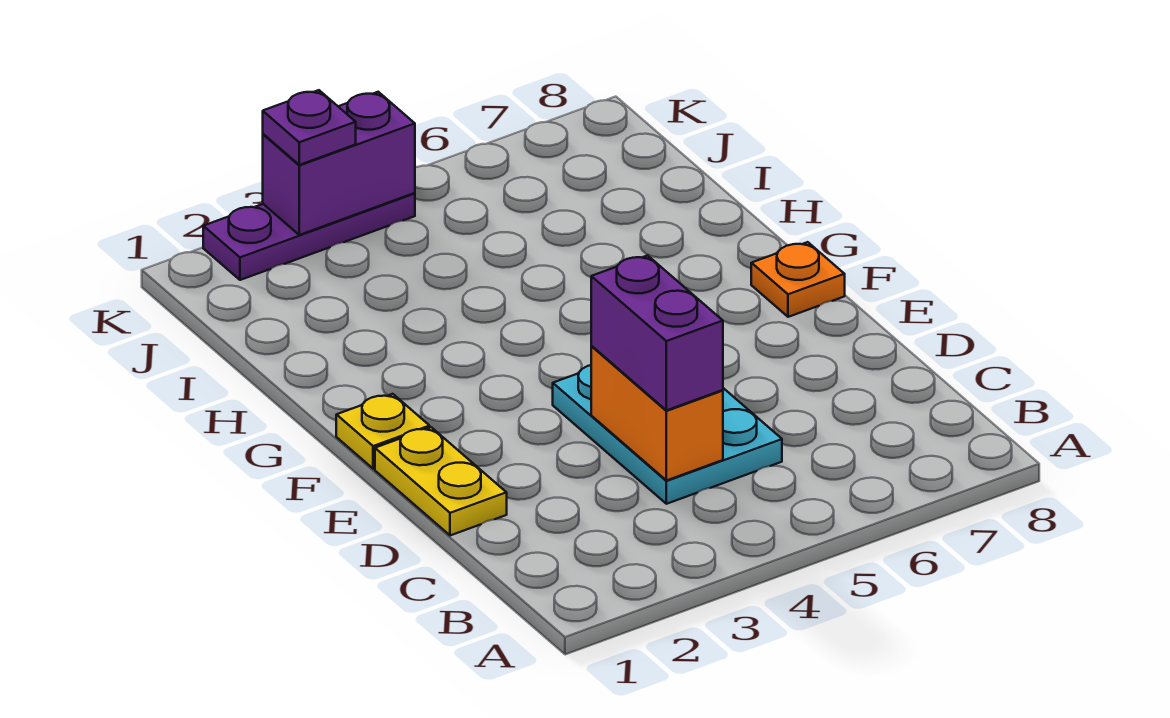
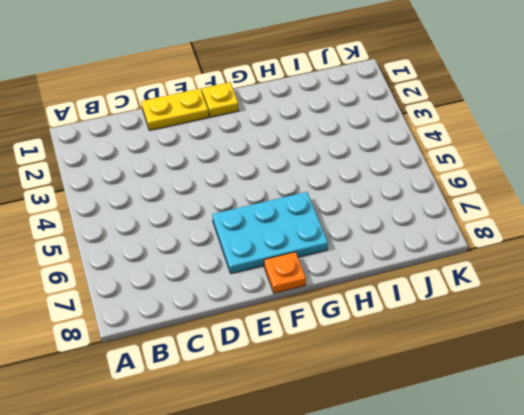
cyan plate E6:G7 level 1 -> cyan plate C4:E5 level 1
none -> purple plate K2:K4 level 1
none -> orange brick C4:D4 level 2

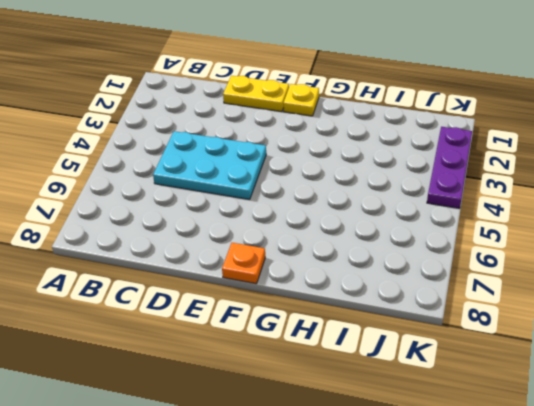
none -> orange brick C4:D4 level 2
none -> purple brick K3:K4 level 2

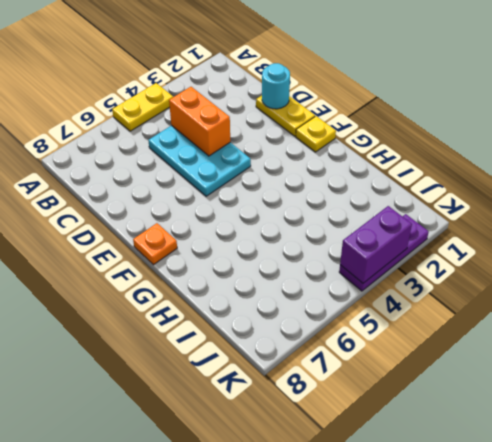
yellow plate A4:A5 level 1 -> none
cyan round brick D1 level 2 -> none
none -> purple brick C4:D4 level 3
none -> purple plate K3 level 3

